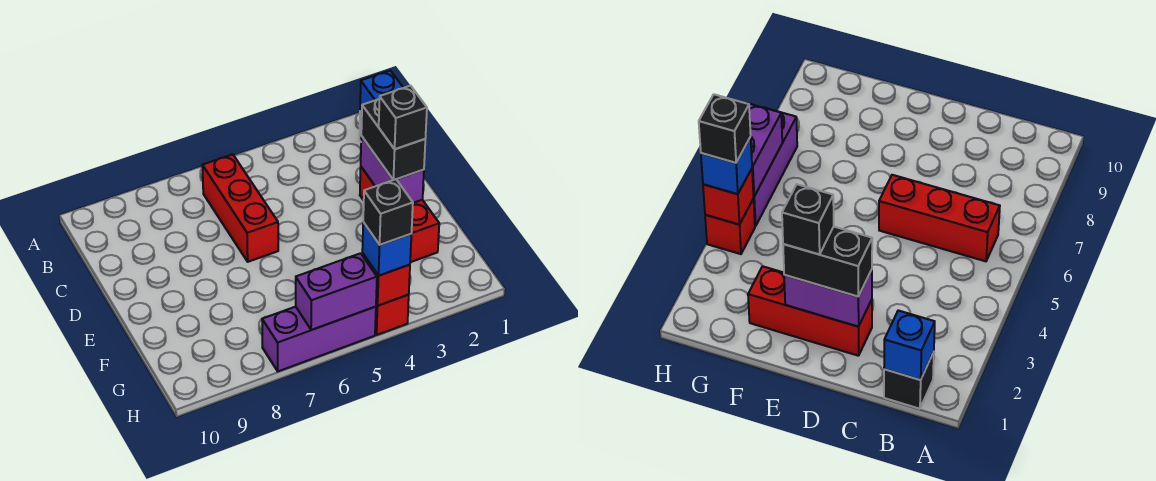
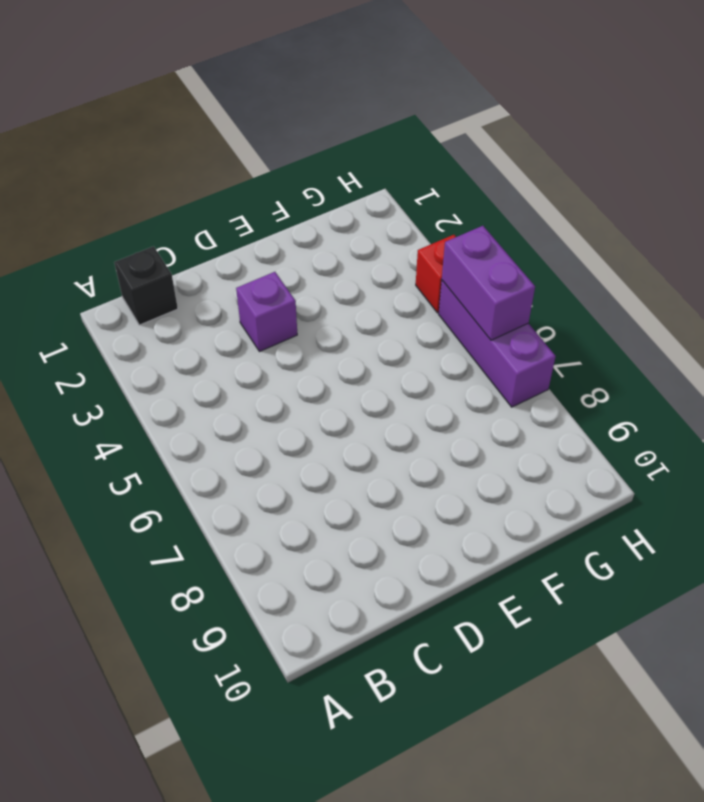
purple brick D3 level 1 -> none
none -> red brick B6:D6 level 1
none -> red brick D2:F2 level 1
none -> blue brick B1 level 2

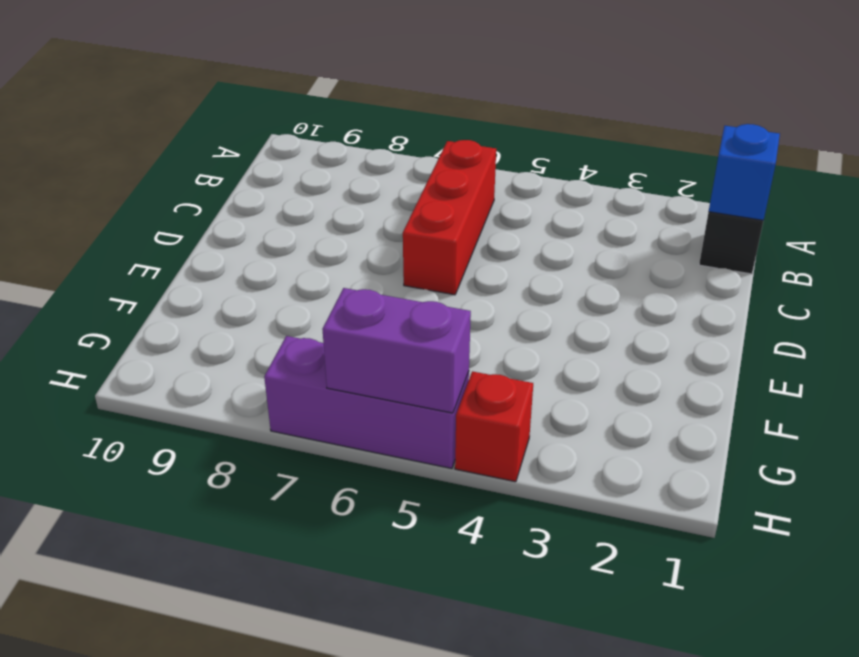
none -> red brick D2:F2 level 1
none -> purple brick D2:E2 level 2
none -> red brick H4 level 2

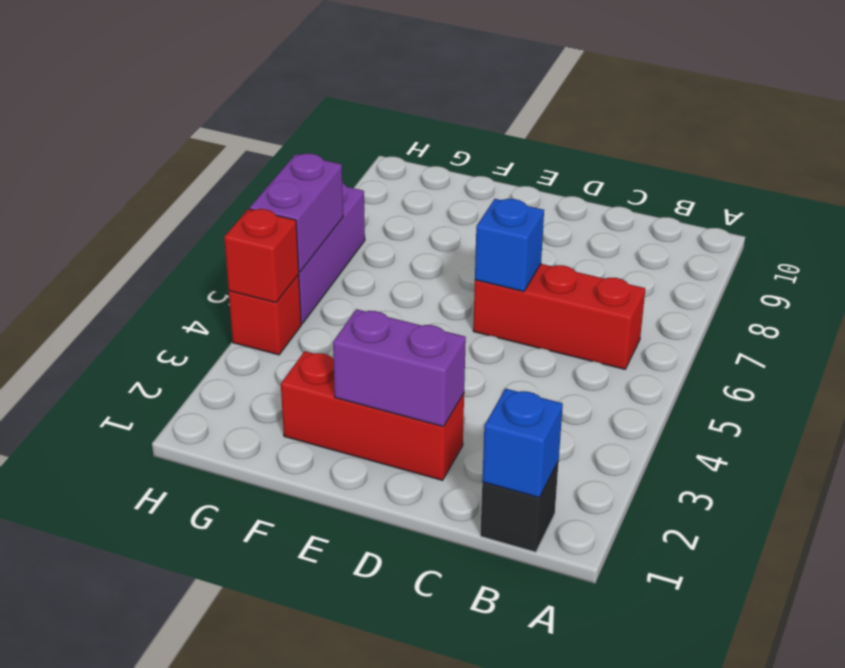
blue brick D6 level 2 -> blue brick H4 level 3
none -> black brick D2:E2 level 3
none -> black brick E2 level 4
none -> black brick H4 level 4

